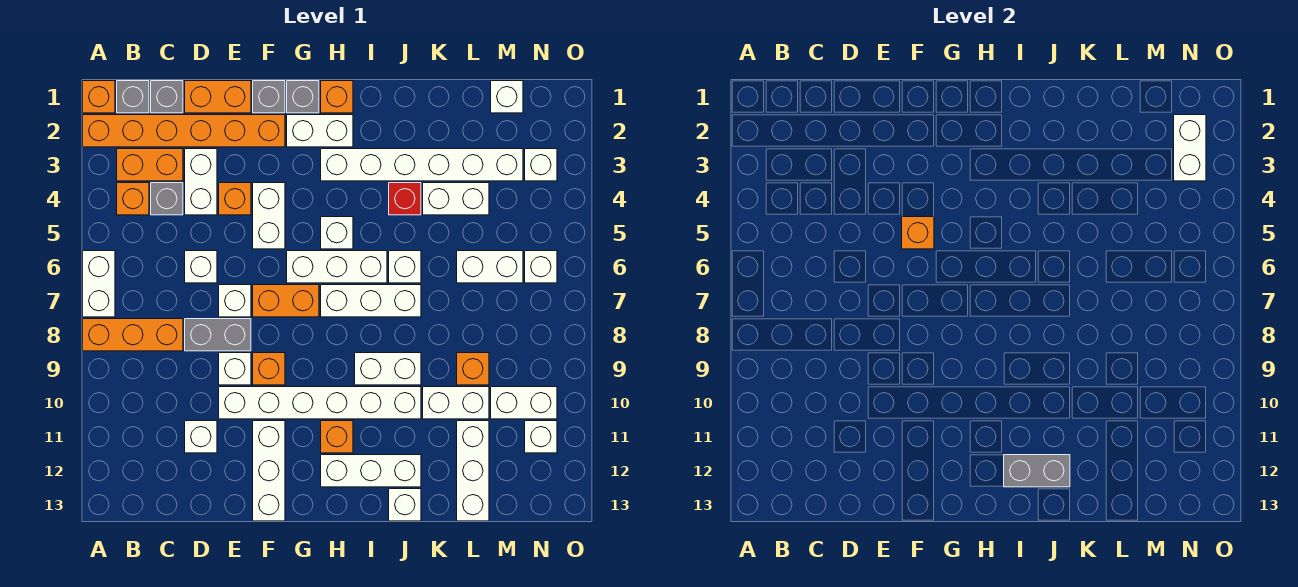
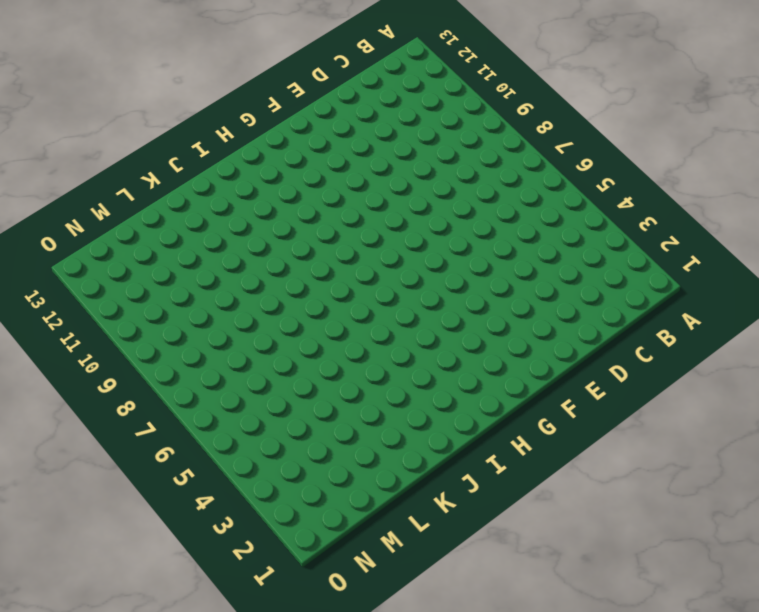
none -> orange brick A1 level 1
none -> orange brick A2:F2 level 1
none -> white brick A6:A7 level 1
none -> orange brick A8:C8 level 1

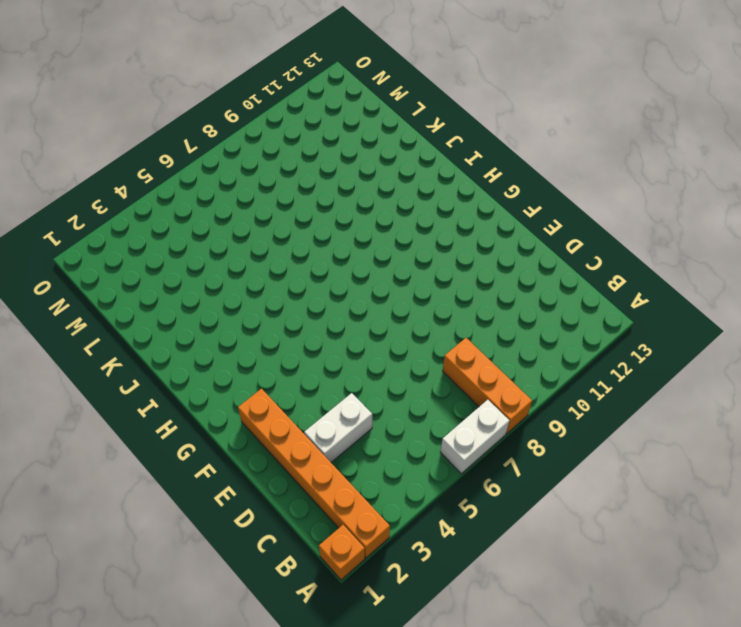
none -> grey brick B1 level 1
none -> orange brick B3:C3 level 1
none -> orange brick B4 level 1
none -> grey brick C1 level 1

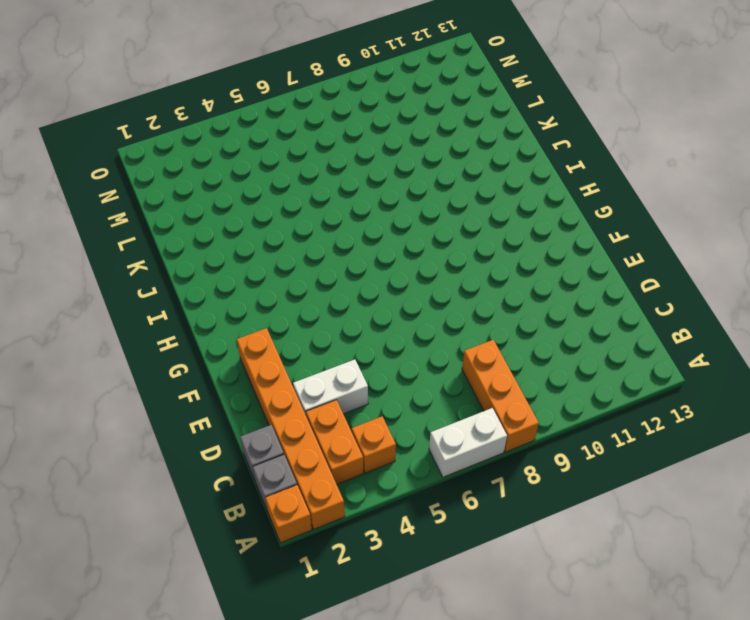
none -> grey brick C4 level 1
none -> orange brick D1:E1 level 1
none -> white brick D6 level 1
none -> grey brick D8:E8 level 1

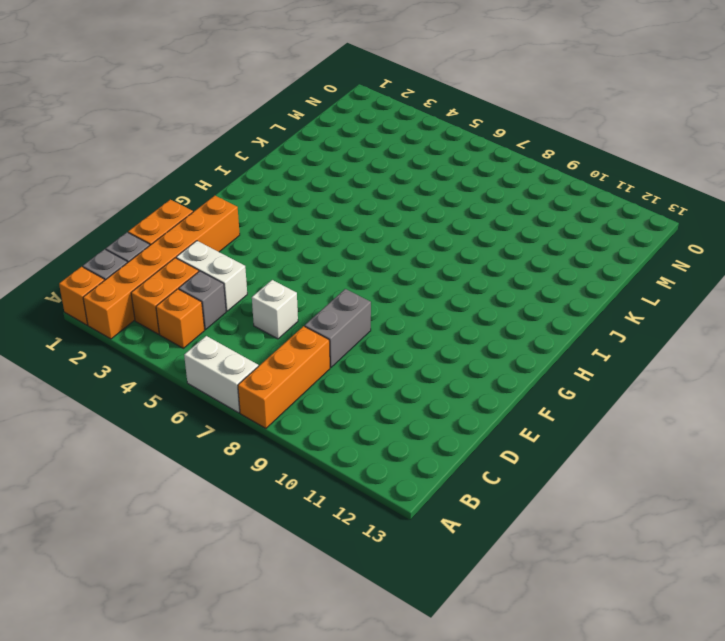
none -> white brick D11 level 1
none -> orange brick E4 level 1
none -> white brick E7 level 1
none -> white brick E9 level 1

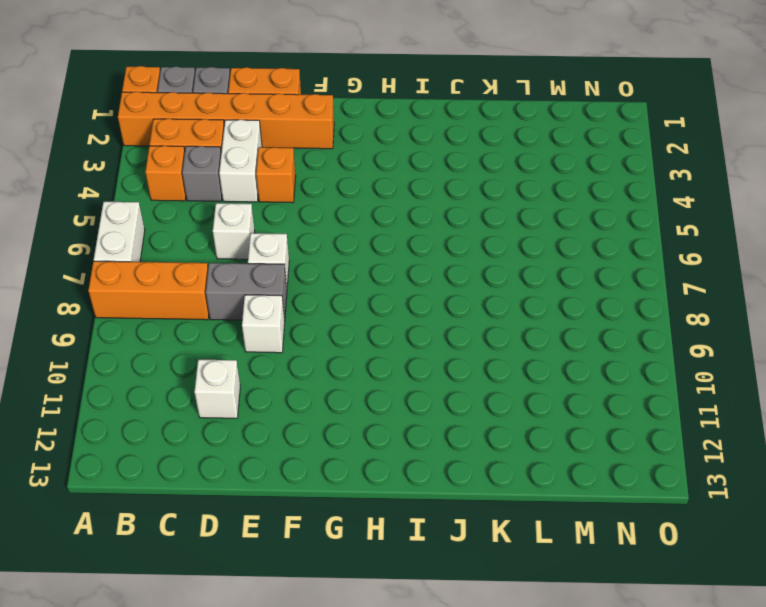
none -> white brick E10:J10 level 1
none -> grey brick F1 level 1
none -> white brick F4:F5 level 1
none -> orange brick F7:G7 level 1

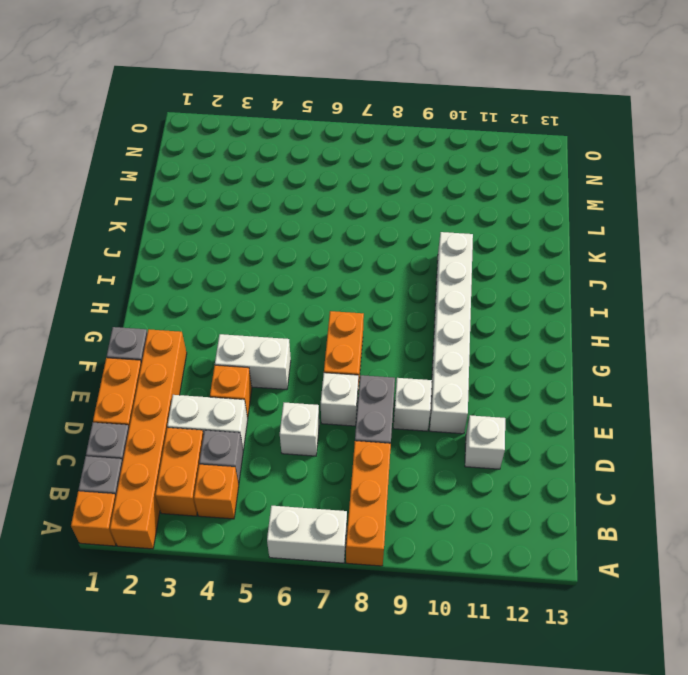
none -> orange brick F9 level 1
none -> white brick F11:F13 level 1
none -> grey brick G1 level 1
none -> white brick G2:H2 level 1

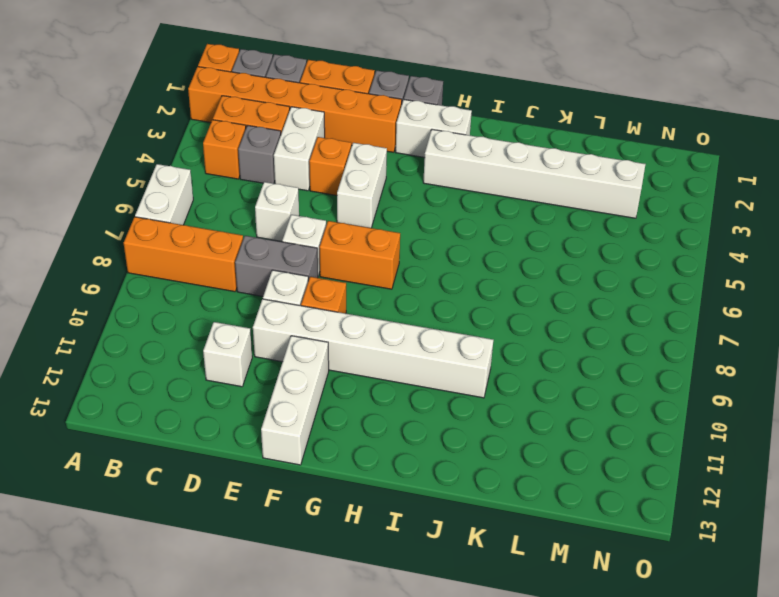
none -> white brick G6:I6 level 1
none -> orange brick H1 level 1
none -> white brick H5 level 1
none -> white brick H7:J7 level 1

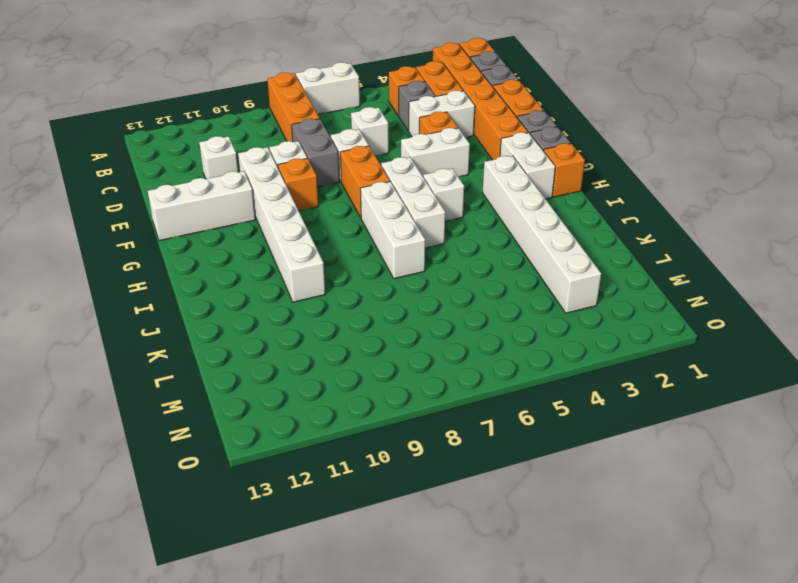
none -> orange brick H11 level 1
none -> white brick H12:J12 level 1
none -> white brick I9:J9 level 1
none -> red brick J4 level 1

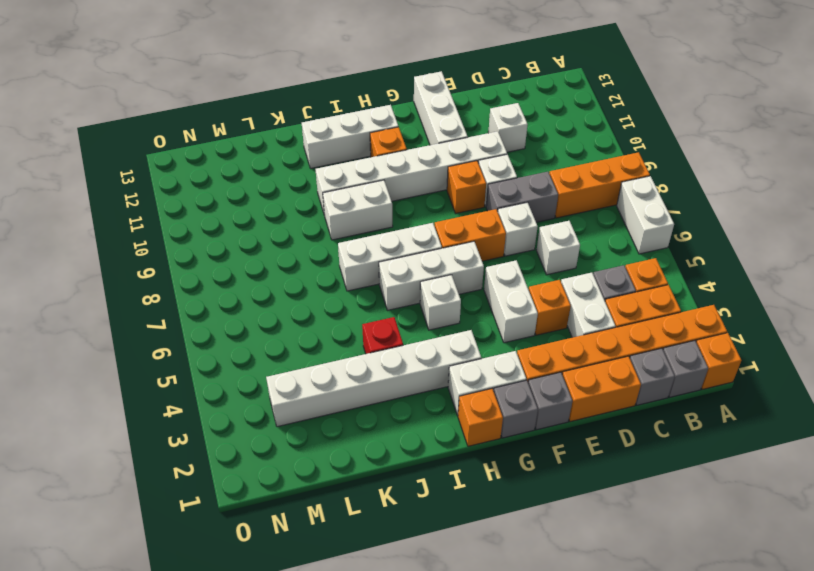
none -> white brick J6 level 1
none -> white brick J13 level 1
none -> white brick K4:L4 level 1
none -> white brick K10:L10 level 1

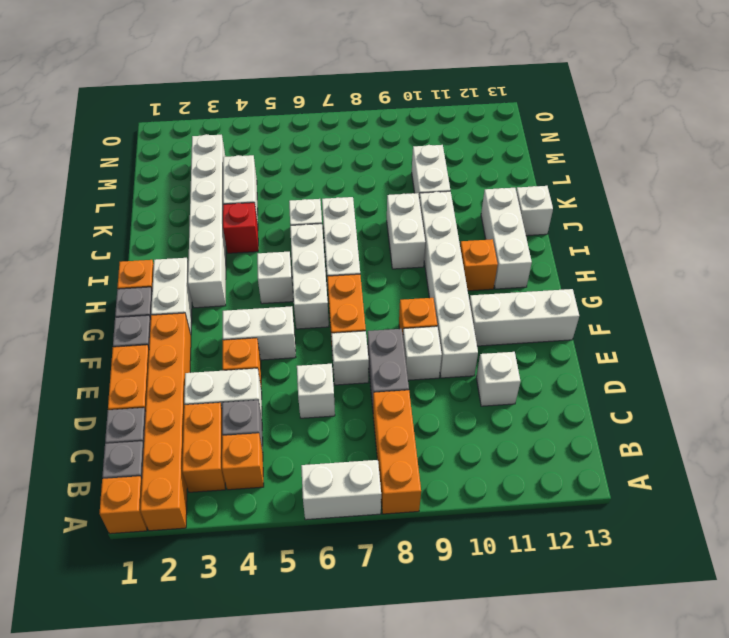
none -> white brick L6:M6 level 1
none -> orange brick L9 level 1
none -> white brick L11:L13 level 1
none -> white brick M1 level 1

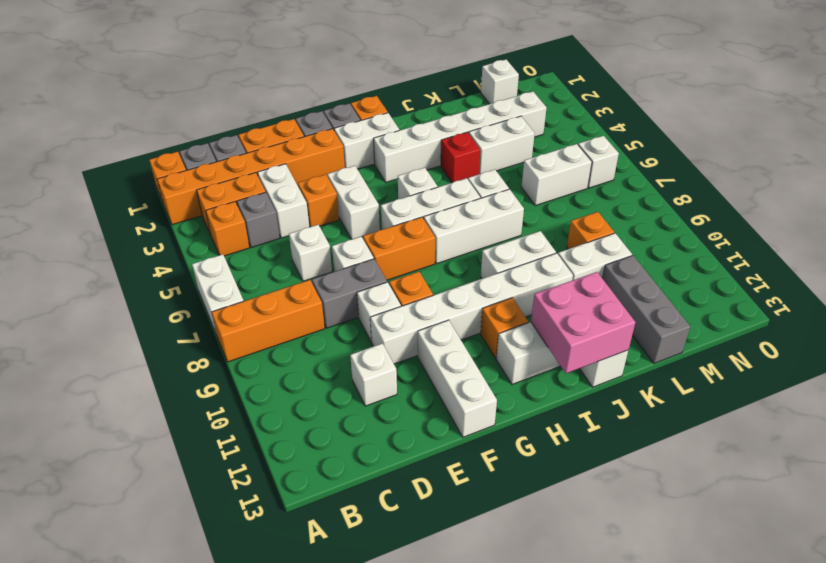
pink brick I12:J13 level 2 -> grey brick I12:J12 level 2
grey brick L11:L13 level 1 -> white brick L11:L13 level 1
none -> white brick M10:N10 level 1
none -> white brick N3 level 1
none -> white brick N11 level 1
none -> orange brick F5 level 2

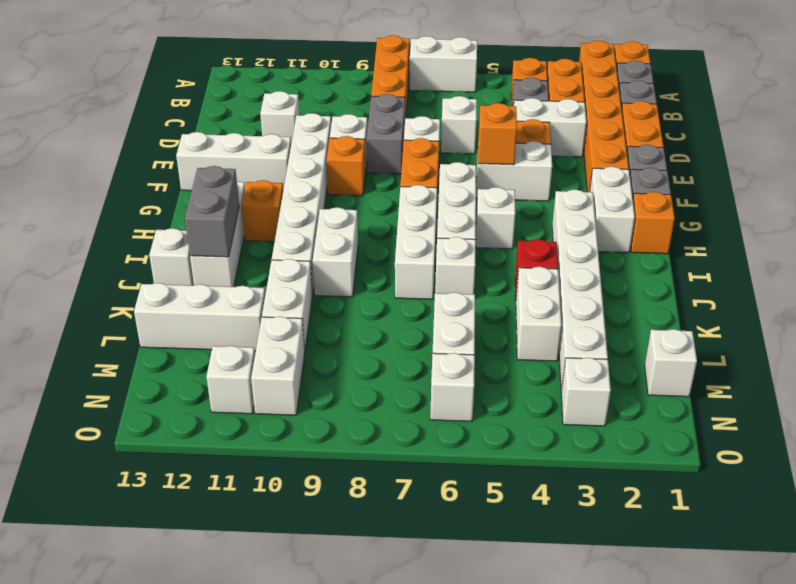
none -> orange brick L9 level 1
none -> white brick N2:N3 level 2

